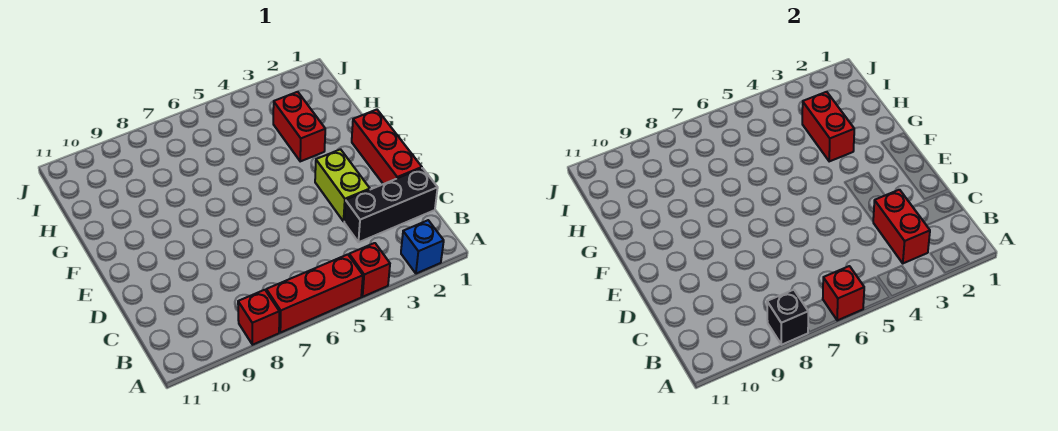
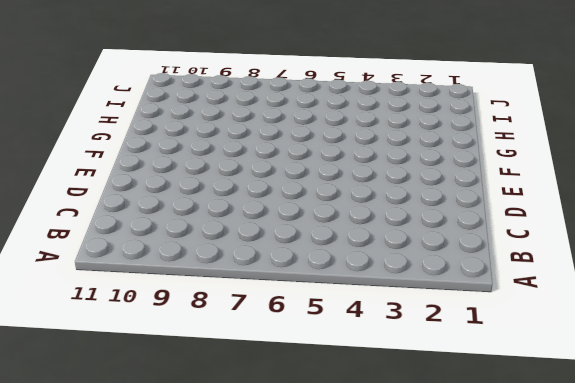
none -> blue brick A2 level 1
none -> red brick A4 level 1
none -> red brick A5:A7 level 1

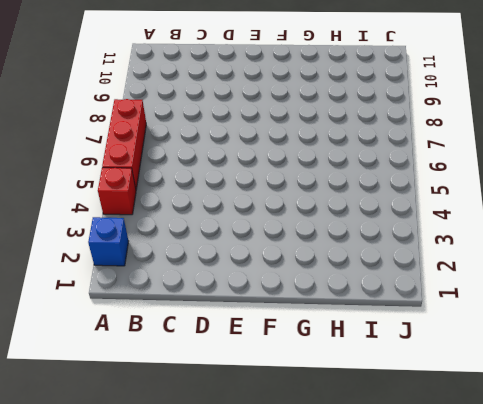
none -> red brick A8 level 1
none -> black brick C1:C3 level 1
none -> red brick D1:F1 level 1

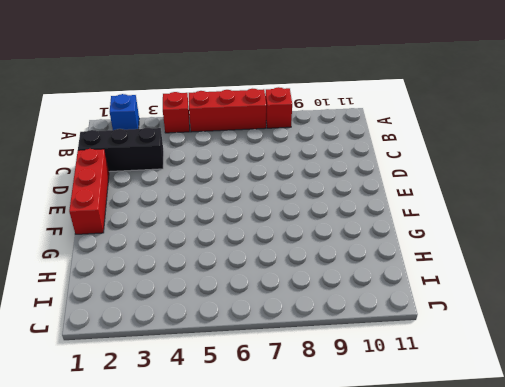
none -> lime brick D3:E3 level 1
none -> red brick G3:H3 level 1
none -> red brick A6 level 2

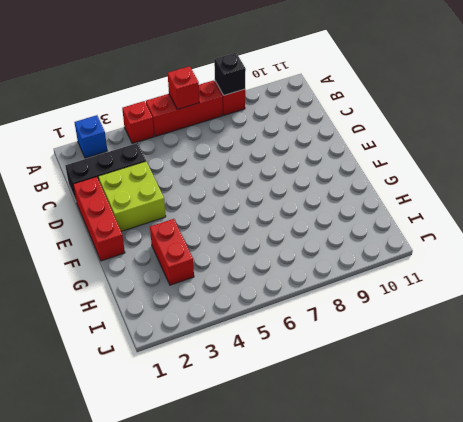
lime brick D2:E3 level 1 -> lime brick D3:E3 level 1
none -> red brick B3:C3 level 2
none -> red brick G3:H3 level 2

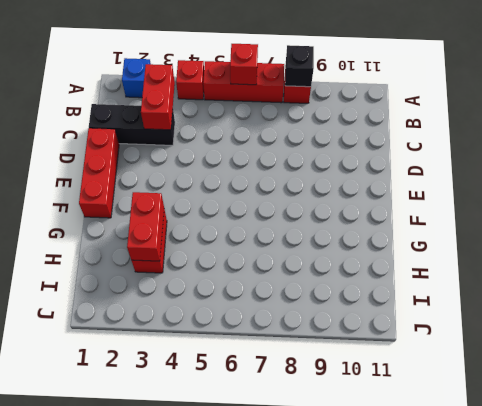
none -> lime brick D3:E3 level 1

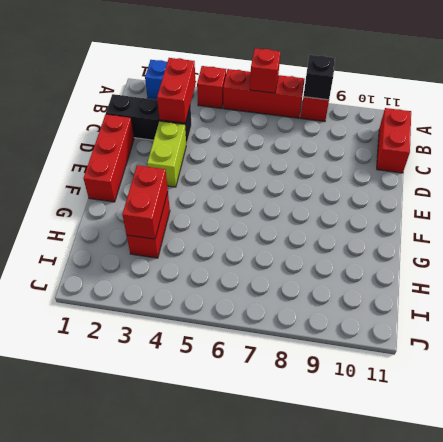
red brick B11:C11 level 1 -> none

